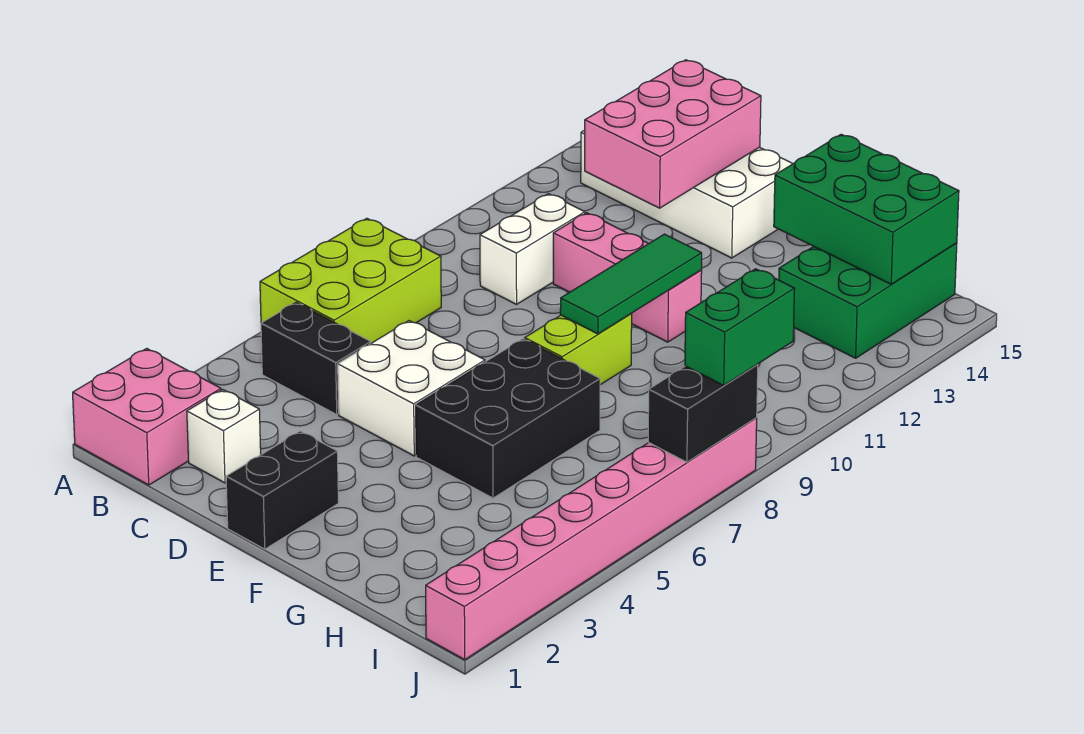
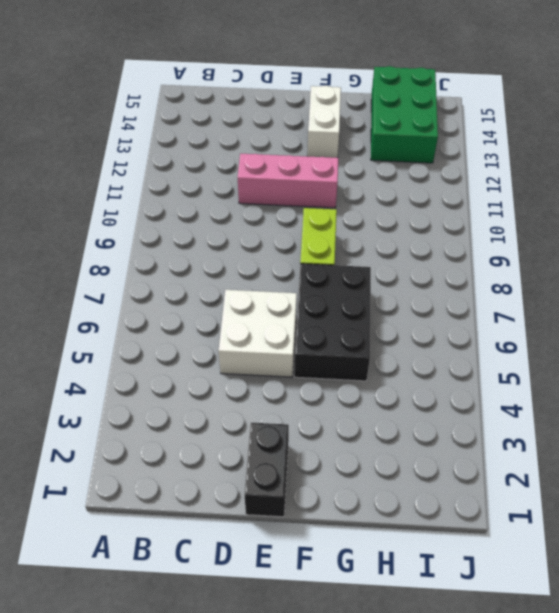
white brick F13:F14 level 1 -> white brick C10:C11 level 1
none -> pink brick A1:B2 level 1
none -> lime brick A6:B8 level 1
none -> black brick B5:C5 level 1

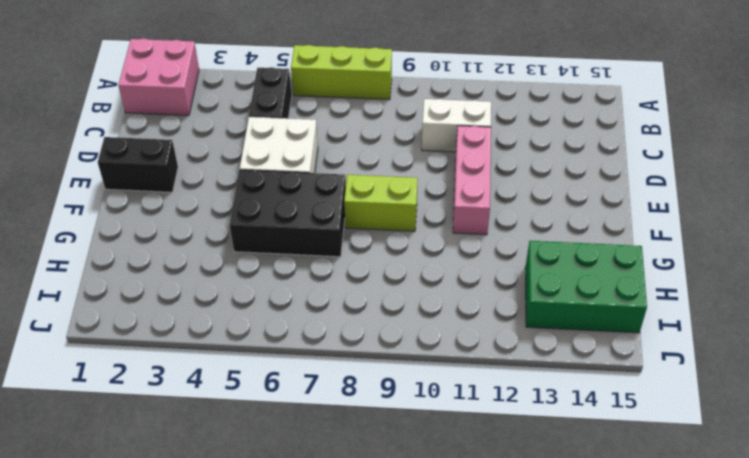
lime brick A6:A8 level 1 -> lime brick A6:B8 level 1
none -> white brick B14:E15 level 1
none -> white brick C2 level 1
none -> pink brick J1:J8 level 1

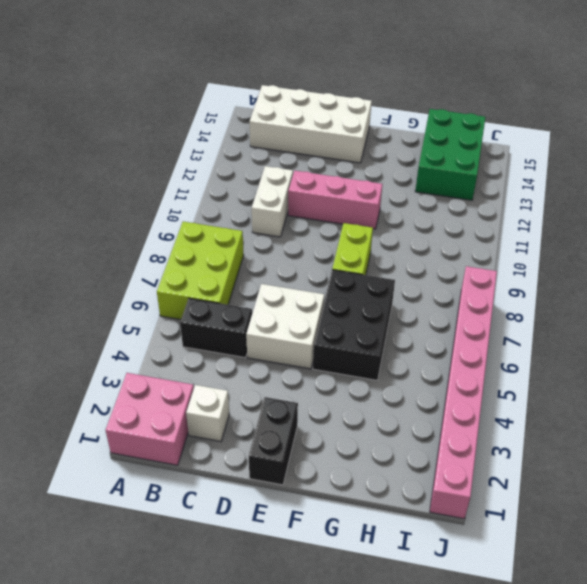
none -> pink brick C13:D15 level 2
none -> green tile F9:F11 level 2
none -> green brick G14:I15 level 2

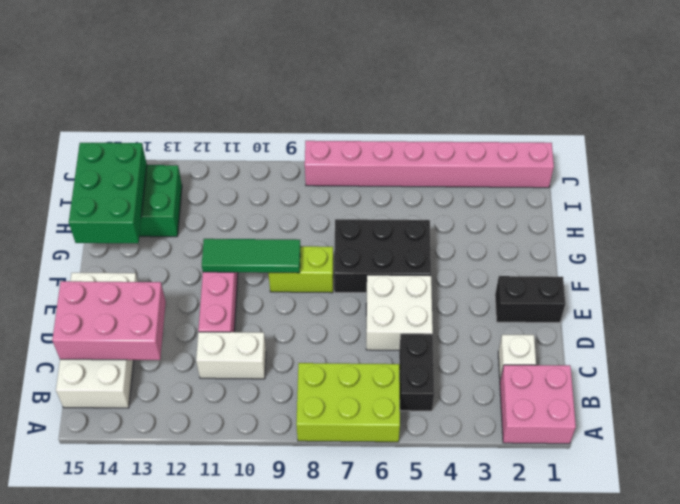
none -> black brick J7:J8 level 2
none -> green brick J8:J9 level 3

